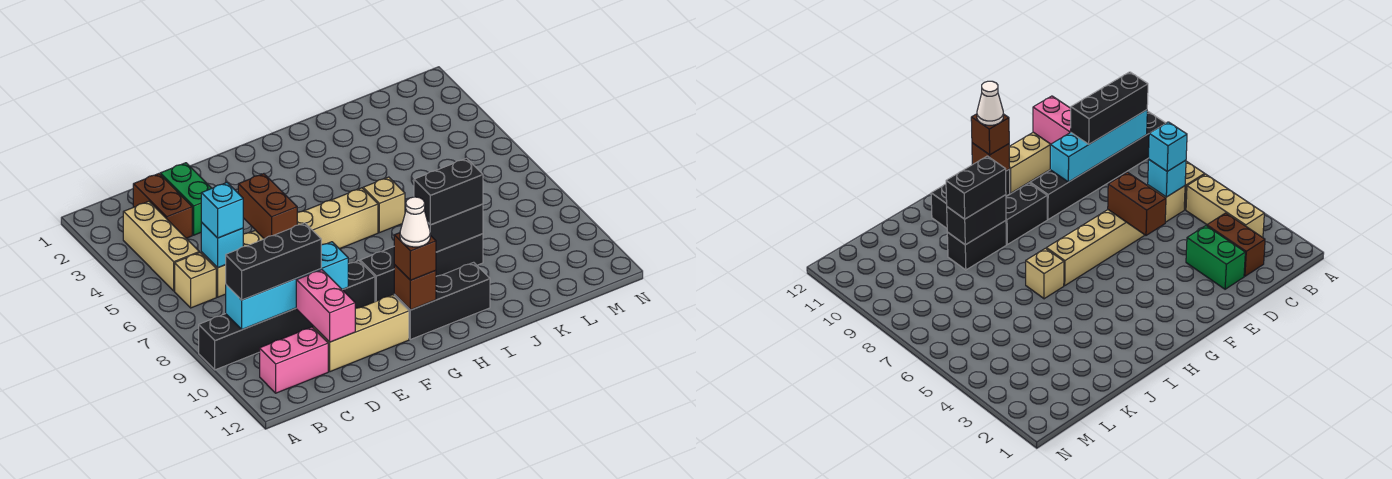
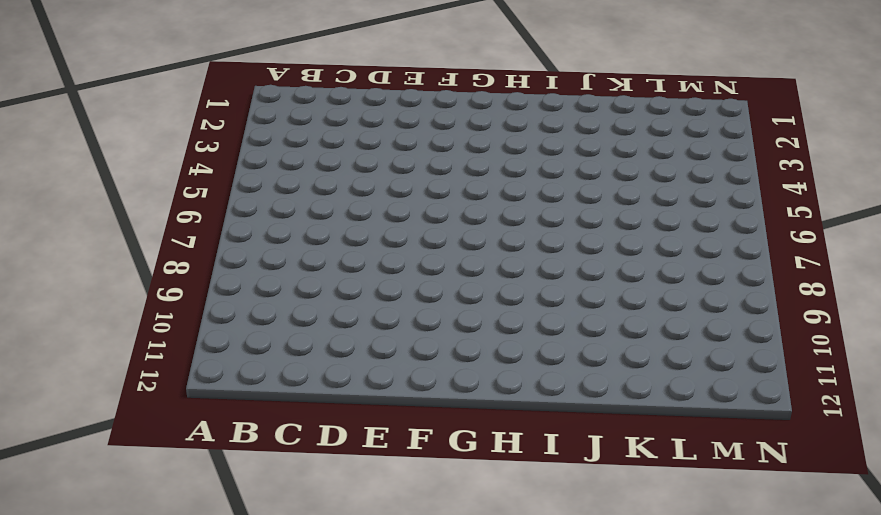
none -> black brick A9:F9 level 1
none -> tan brick B3:B5 level 1
none -> tan brick B6 level 1

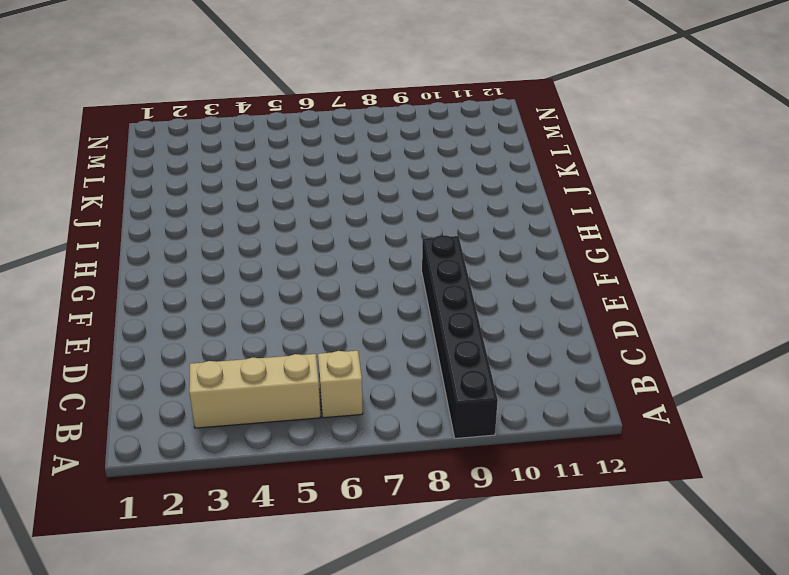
none -> pink brick B11:C11 level 1
none -> brown brick C2:C3 level 1
none -> tan brick C6:H6 level 1

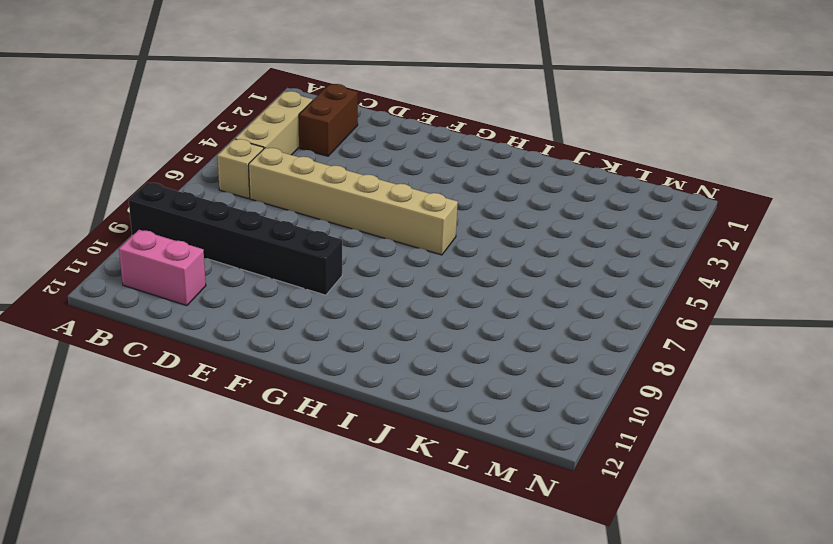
none -> green brick D2:D3 level 1
none -> tan brick D11:F11 level 1
none -> black brick G9:H9 level 1

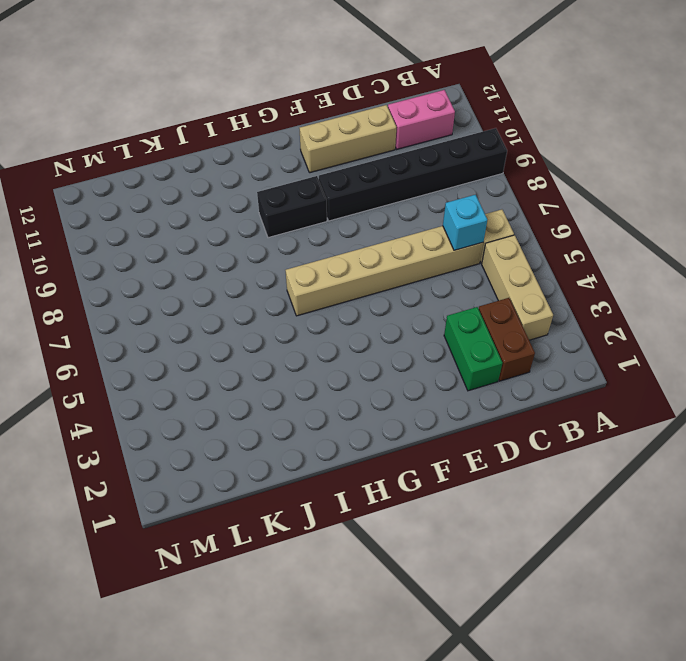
none -> black brick G11:I11 level 1
none -> tan brick I6 level 1
none -> black brick I9:J9 level 1

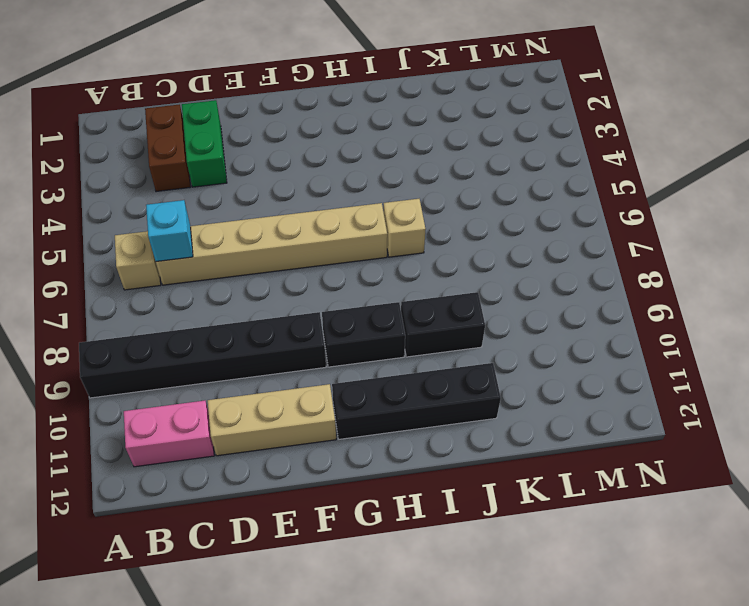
black brick G11:J11 level 1 -> black brick G11:I11 level 1
none -> tan brick B3:B5 level 1
none -> cyan brick B9:E9 level 2
none -> pink brick D10:D11 level 2

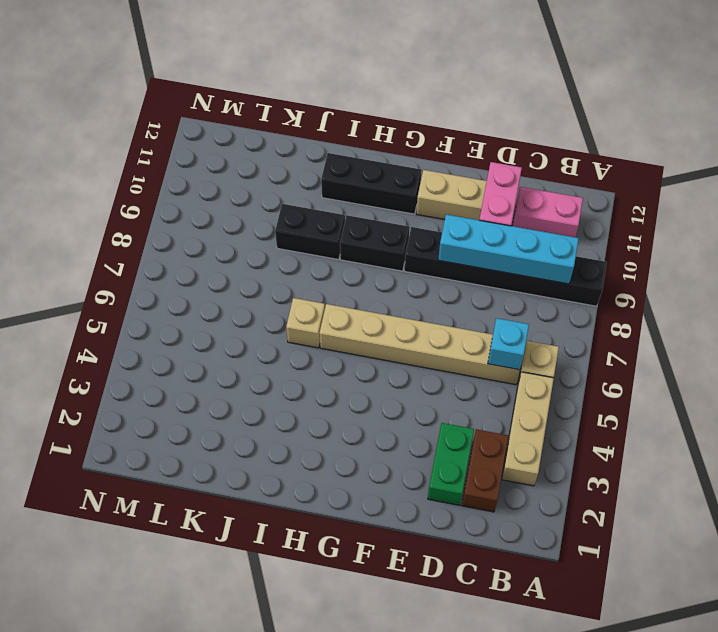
none -> brown brick E5:E6 level 2
none -> brown brick G11 level 2
none -> black brick I9:J9 level 2

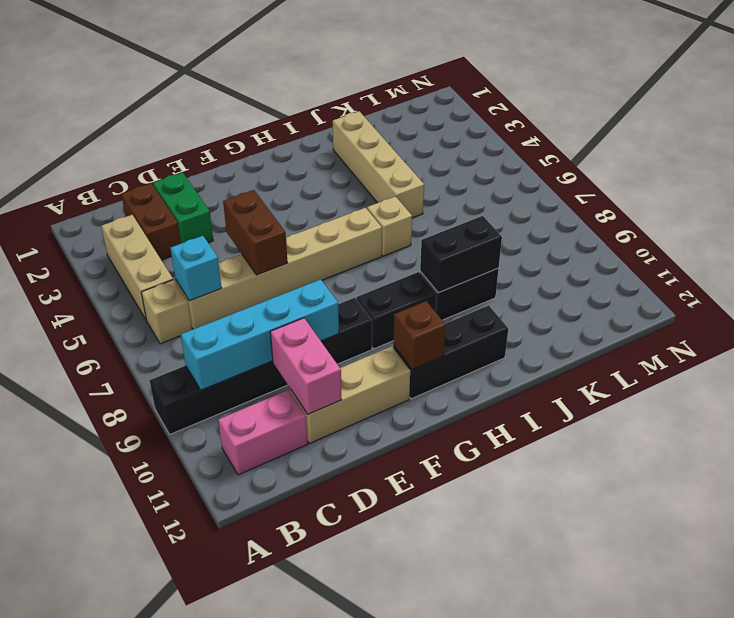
tan brick J2:J5 level 1 -> none
none -> black brick B9:D9 level 3
none -> cyan brick C6 level 3
none -> brown brick G11 level 3

